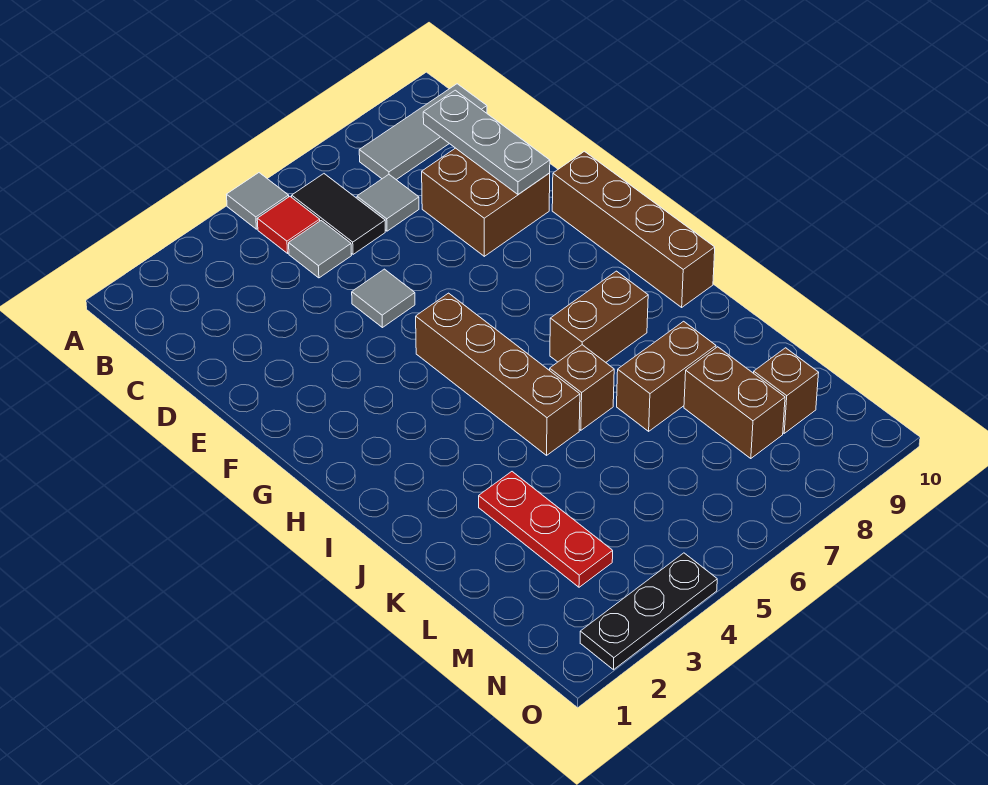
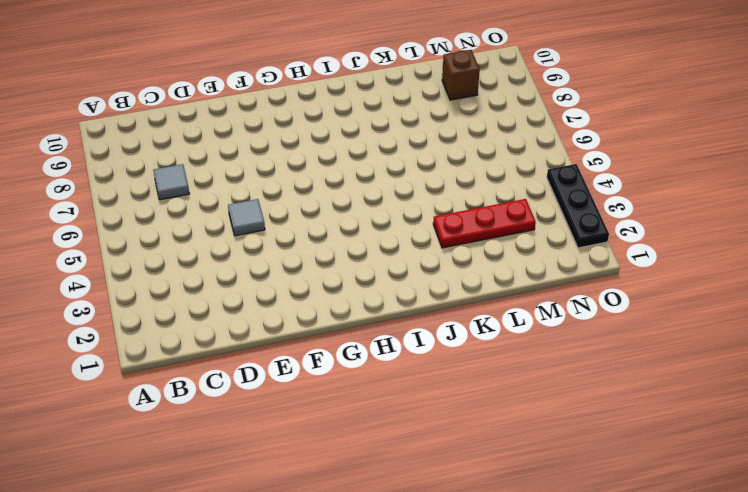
none -> grey tile A5 level 1
none -> red tile B5 level 1
none -> black tile B6:C6 level 1

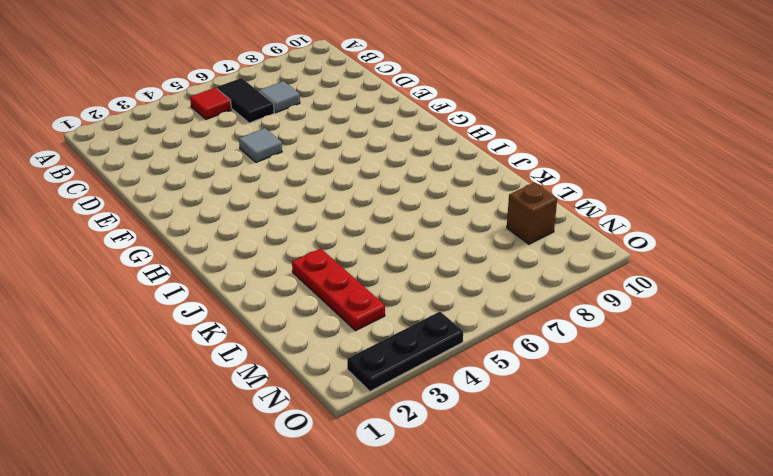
none -> grey tile A5 level 1
none -> grey tile B8:B10 level 1
none -> grey tile C5 level 1

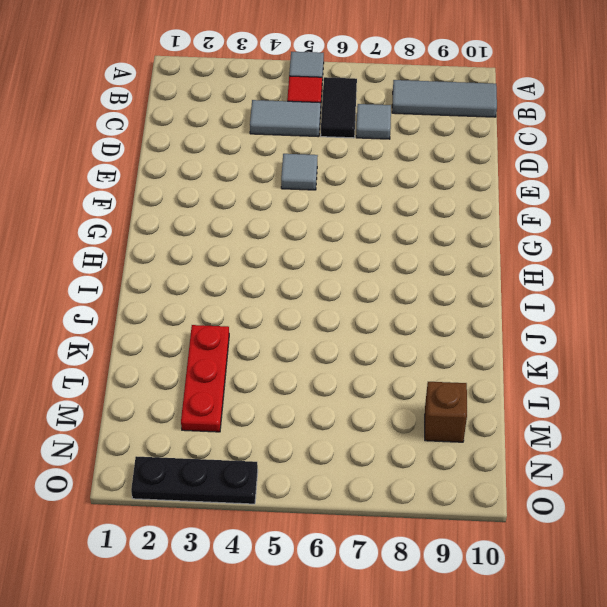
grey tile C4:C5 level 1 -> grey tile C5 level 1
none -> brown brick D8:E9 level 1
none -> brown brick F10:I10 level 1
none -> brown brick G5:J5 level 1

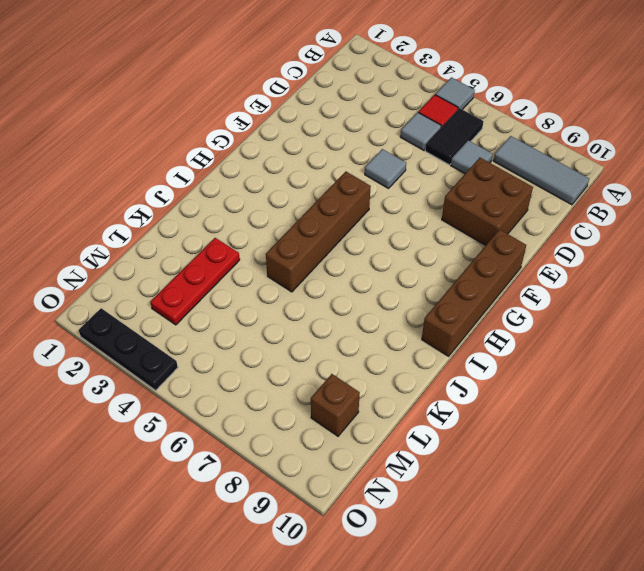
none -> brown brick I7:I8 level 1
none -> brown brick J6 level 1
none -> brown brick K7:K8 level 1

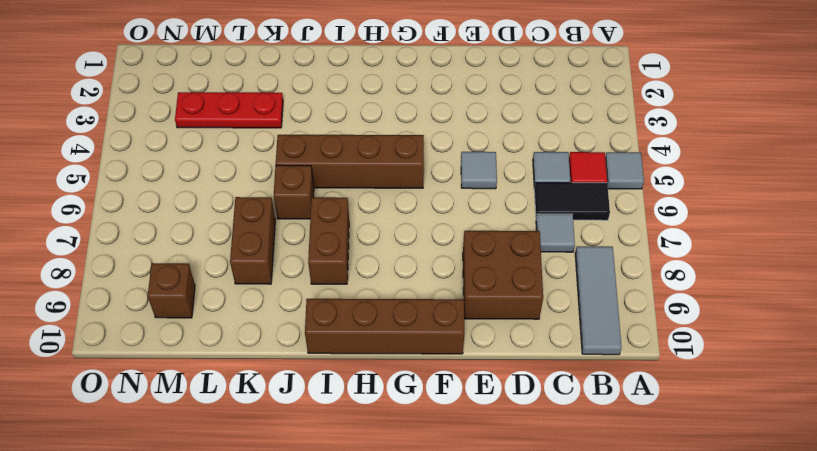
none -> brown brick L8:M8 level 1
none -> black plate O2:O4 level 1
none -> grey plate C9:E9 level 2

